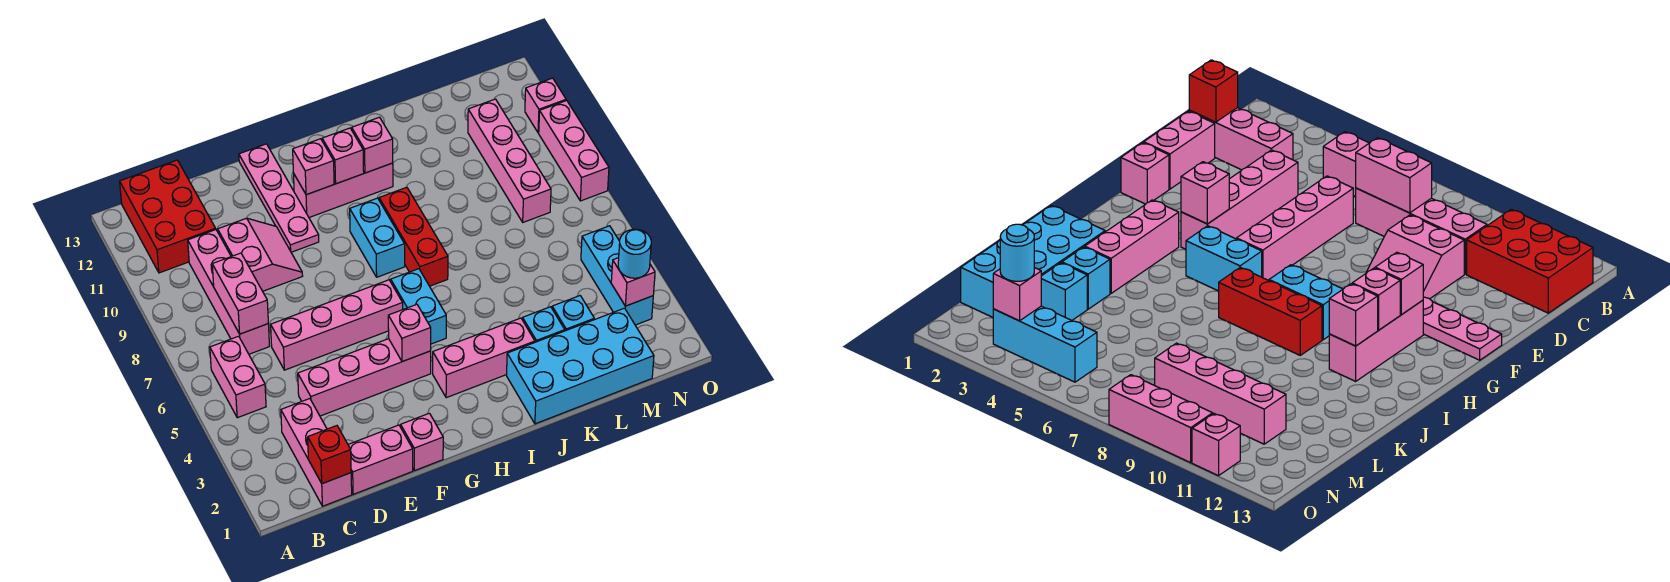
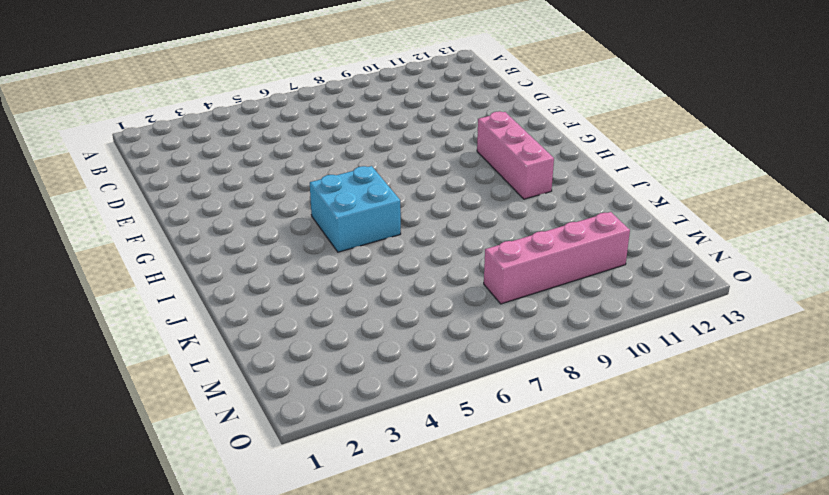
cyan brick H5:I6 level 1 -> cyan brick H5:H6 level 1
none -> pink brick B5:B6 level 1
none -> red brick B11:C13 level 1
none -> pink brick C1:C3 level 1
none -> pink brick C7:C10 level 1

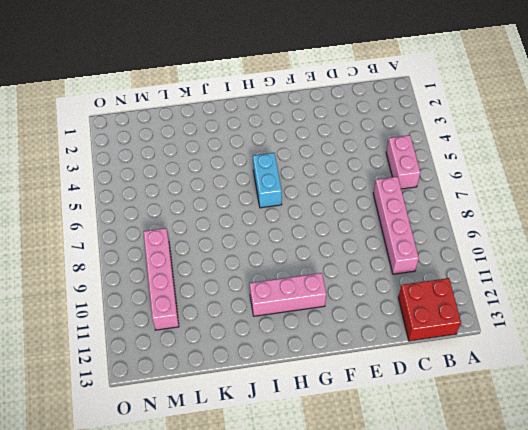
red brick B12:C13 level 1 -> red brick B11:C13 level 1
none -> pink brick C1:C3 level 1
none -> pink brick D1:E1 level 1
none -> pink brick D4:G4 level 1
none -> pink brick D6:G6 level 1

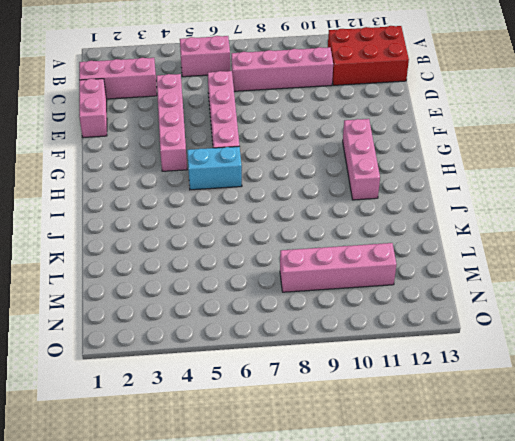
none -> pink slope D9:E10 level 1 top D
none -> pink brick F1 level 1
none -> pink plate F10:F13 level 1
none -> pink brick H3:J3 level 1

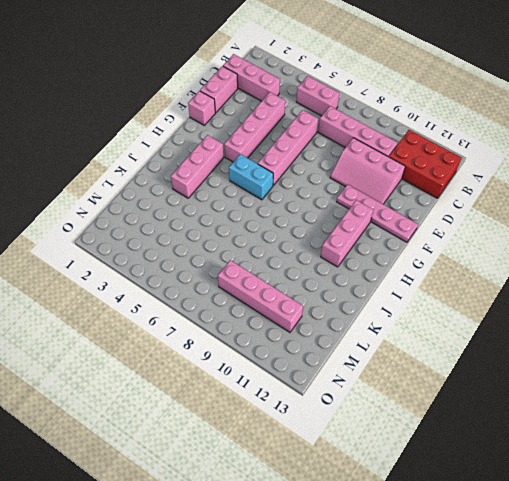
pink slope D9:E11 level 1 top D -> pink slope D9:E10 level 1 top D
none -> cyan brick H8:H9 level 1
none -> red brick I7:I9 level 1
none -> cyan brick J1:M2 level 1
none -> cyan brick K3 level 1

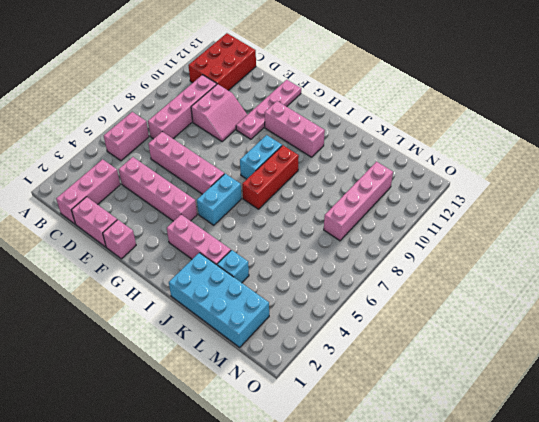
none -> cyan brick L3 level 1
none -> cyan brick N3:N5 level 1
none -> pink brick O8:O10 level 1
none -> pink brick O11 level 1

